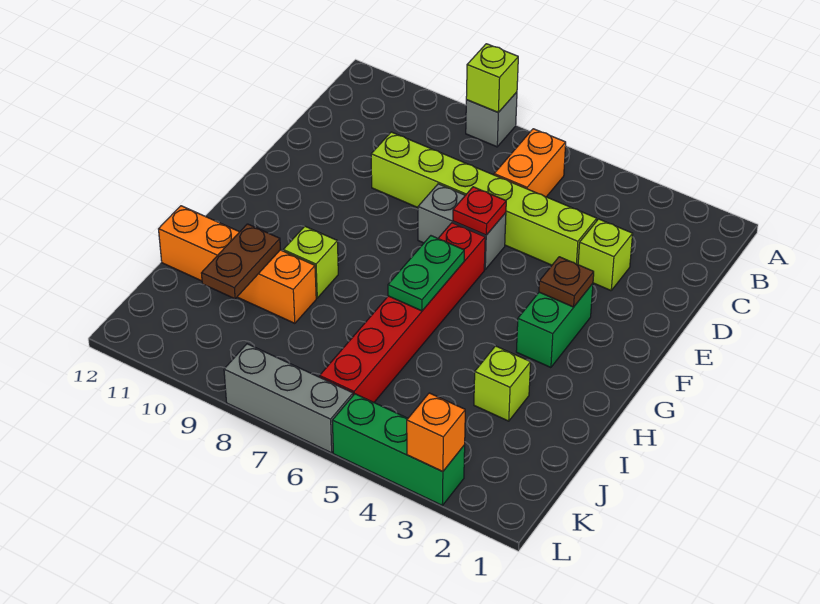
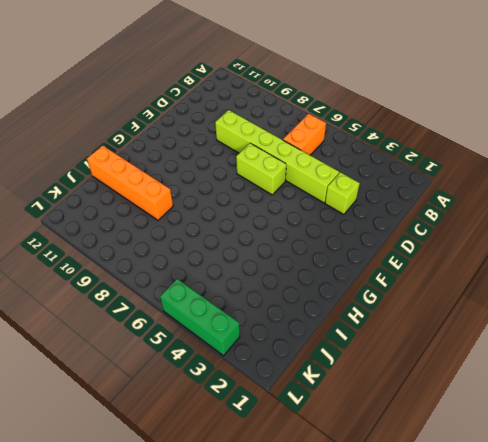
lime brick E6:E7 level 1 -> grey brick E6:E7 level 1
none -> grey brick A8 level 1
none -> green brick F3:G3 level 1
none -> red brick F6:K6 level 1

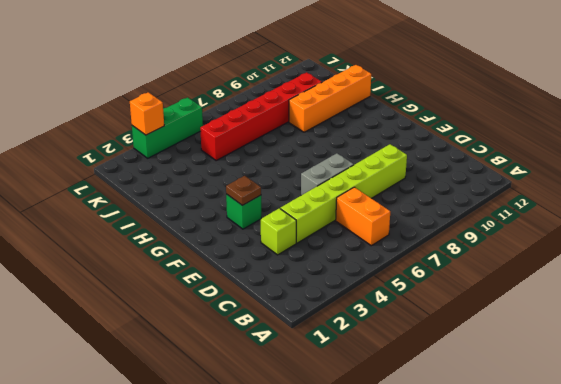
green brick F3 level 1 -> green brick F3:G3 level 1
red brick J5:J10 level 1 -> red brick F6:K6 level 1
none -> grey brick A8 level 1
none -> lime brick H9 level 1
none -> lime brick I3 level 1

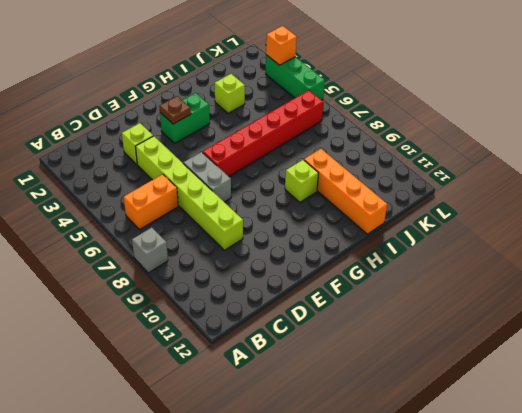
none -> grey brick L6:L8 level 1
none -> lime brick A8 level 2
none -> red plate E6 level 2

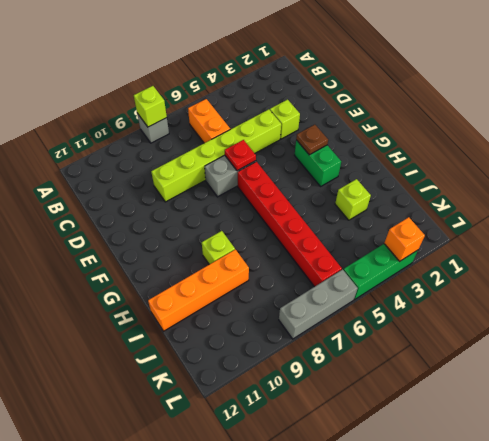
none -> green plate G6:H6 level 2
none -> brown plate I10:J10 level 2

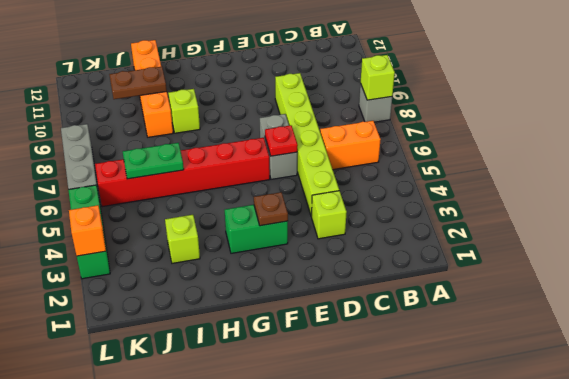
green plate I6:J6 level 2 -> green plate G6:H6 level 2

